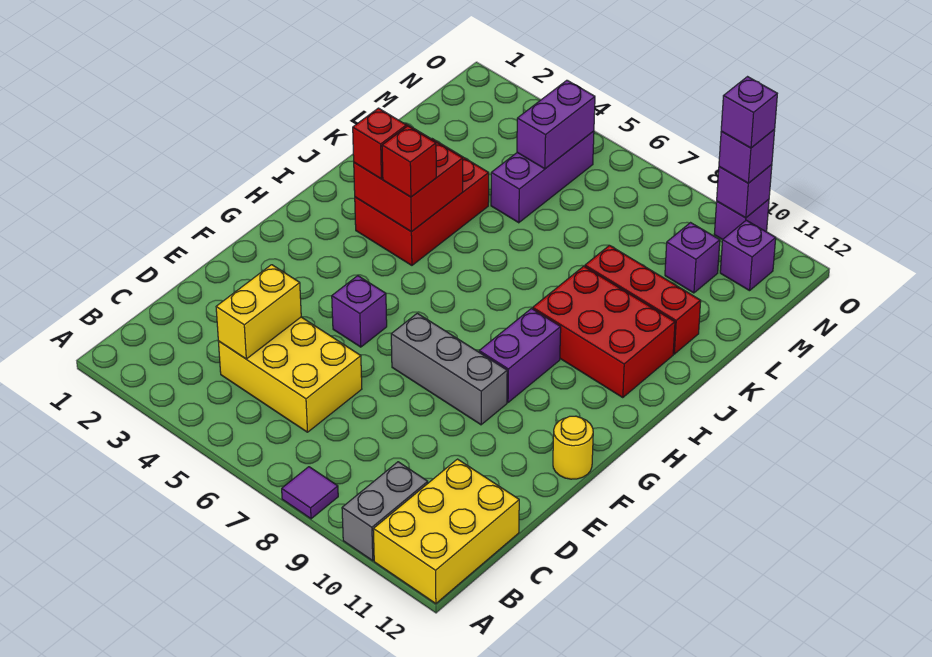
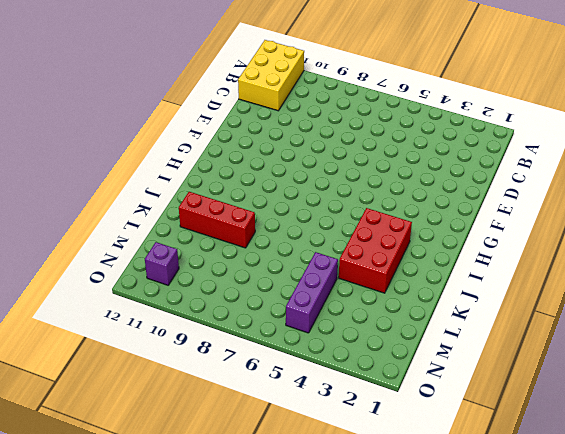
none -> purple tile A8 level 1
none -> grey brick A10:B10 level 1
none -> yellow brick C4:D6 level 1

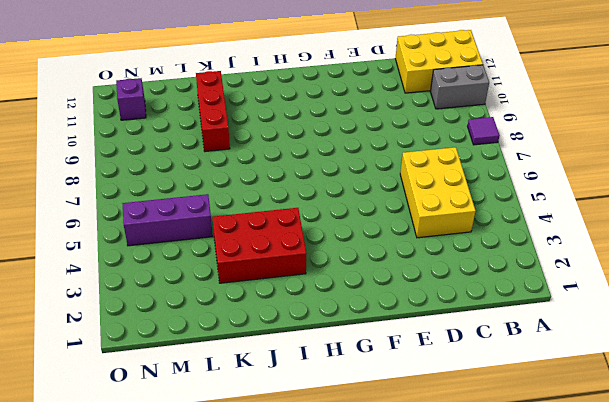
none -> purple brick F5 level 1
none -> grey brick F7:F9 level 1
none -> yellow round brick F12 level 1

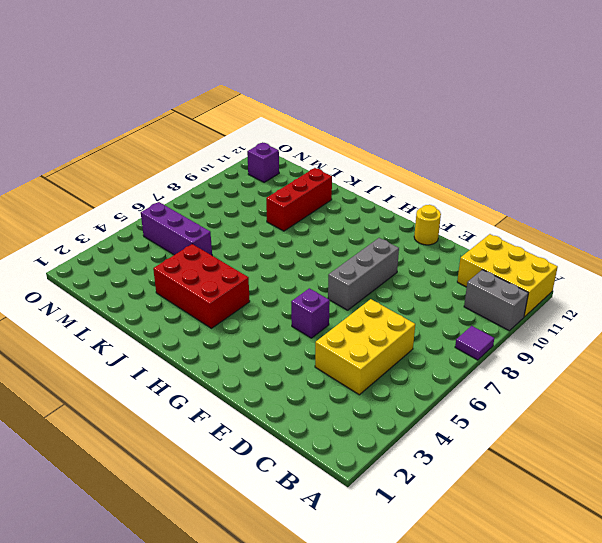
none -> purple brick G9:H9 level 1
none -> red brick I9:J11 level 1
none -> purple brick M10 level 1

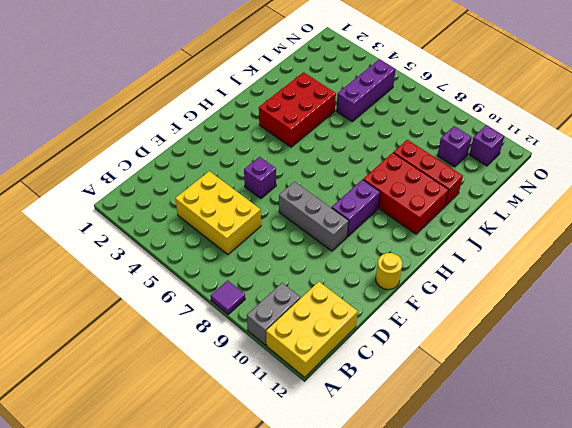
none -> purple brick O10 level 1
none -> yellow brick C4:D4 level 2
none -> red brick I3:J4 level 2

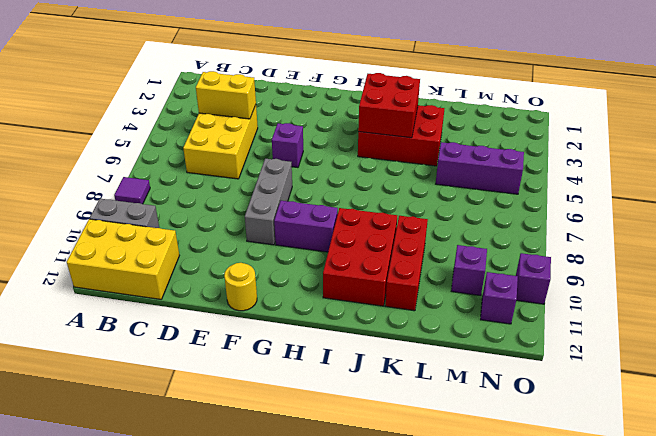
none -> purple brick M5:N5 level 2
none -> purple brick O10 level 2
none -> red brick I3 level 3

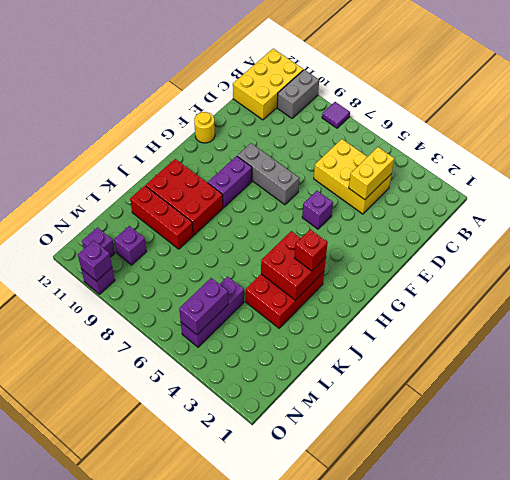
none -> red brick I4 level 3
none -> purple brick O10 level 3
none -> purple brick O10 level 4

